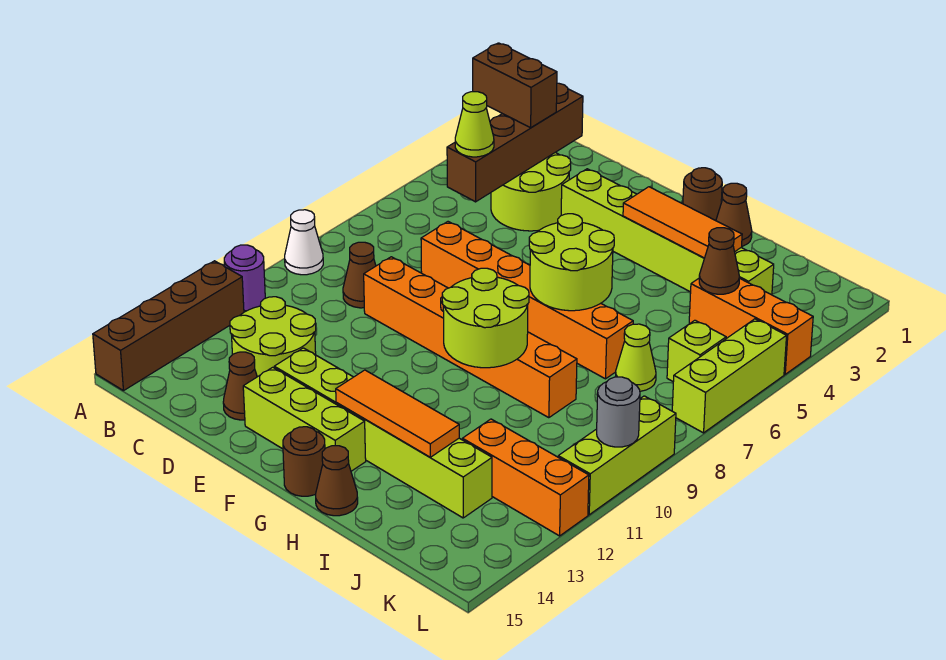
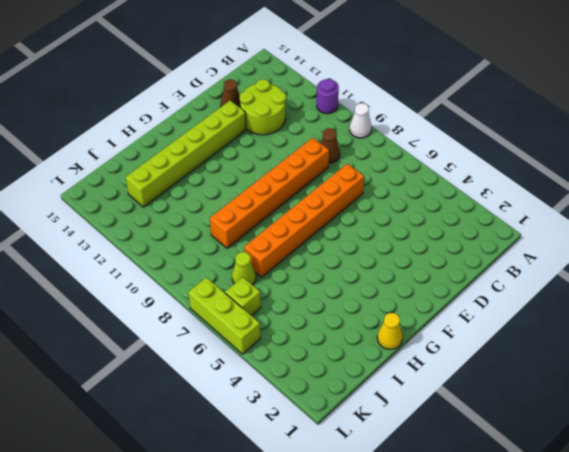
yellow cone H1 level 1 -> brown cone H1 level 1
none -> brown brick A12:A15 level 1
none -> lime round brick C3:D4 level 1
none -> lime brick E3:J3 level 1
none -> lime brick E14:G14 level 1

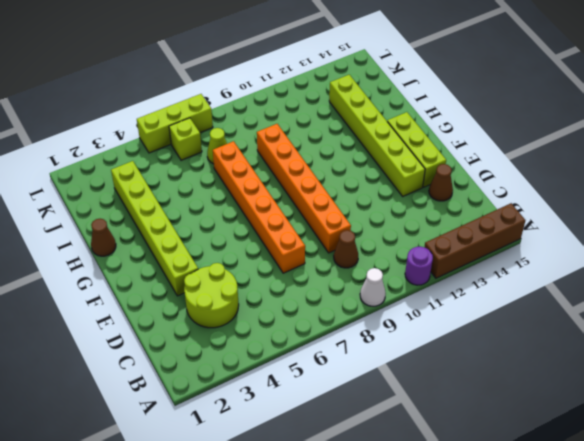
none -> lime round brick C12:D13 level 1
none -> brown round brick G1 level 1
none -> brown round brick G15 level 1
none -> brown cone H15 level 1

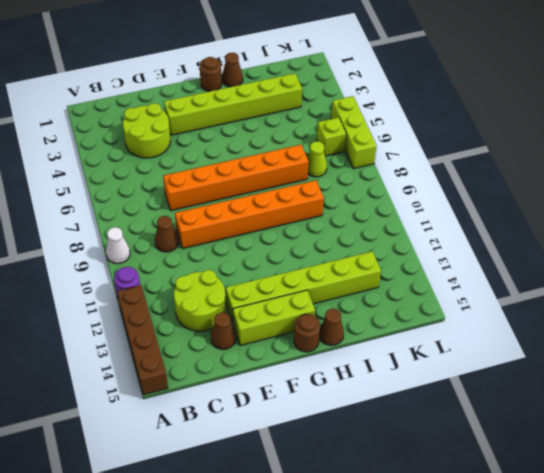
none -> orange brick J4:L4 level 1
none -> orange brick J12:L12 level 1
none -> lime brick L9:L11 level 1
none -> brown brick C2:C5 level 2

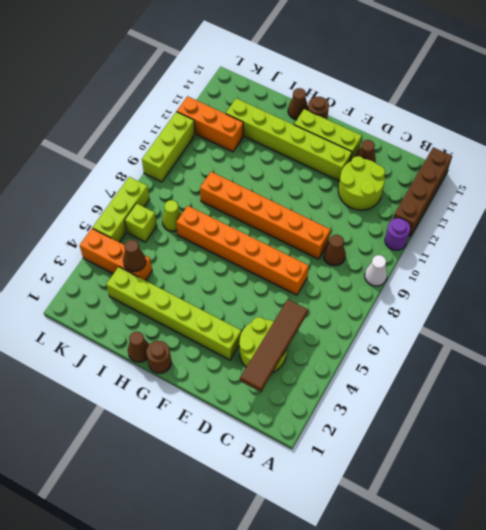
brown tile C2:C5 level 2 -> brown brick C2:C5 level 2
none -> orange tile G3:I3 level 2
none -> lime round brick G6:H7 level 2
none -> lime round brick G9:H10 level 2
none -> orange tile G13:I13 level 2

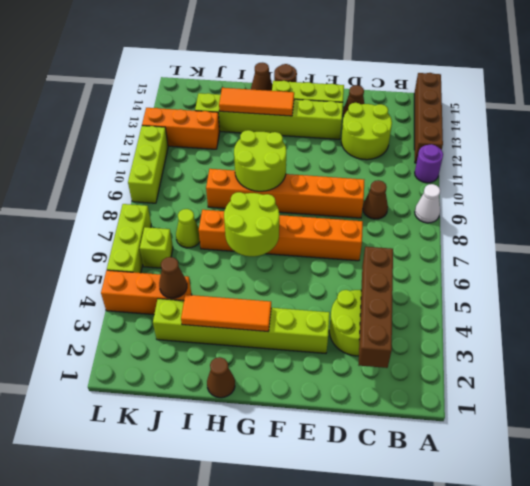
none -> brown round brick G1 level 1
none -> grey round brick L10 level 2
none -> brown brick B3:C3 level 3
none -> lime cone C5 level 3

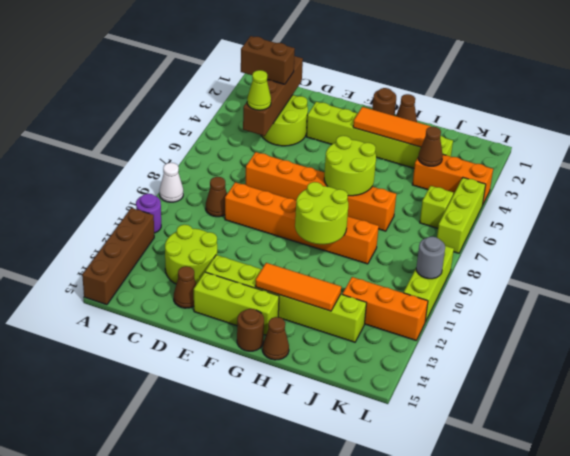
none -> lime cone J7 level 1

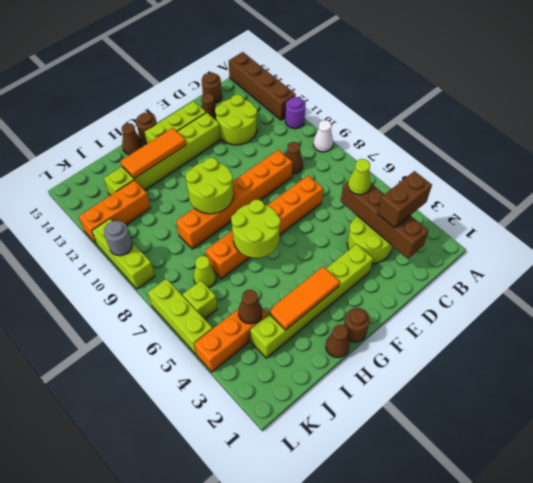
brown round brick C15 level 1 -> none

